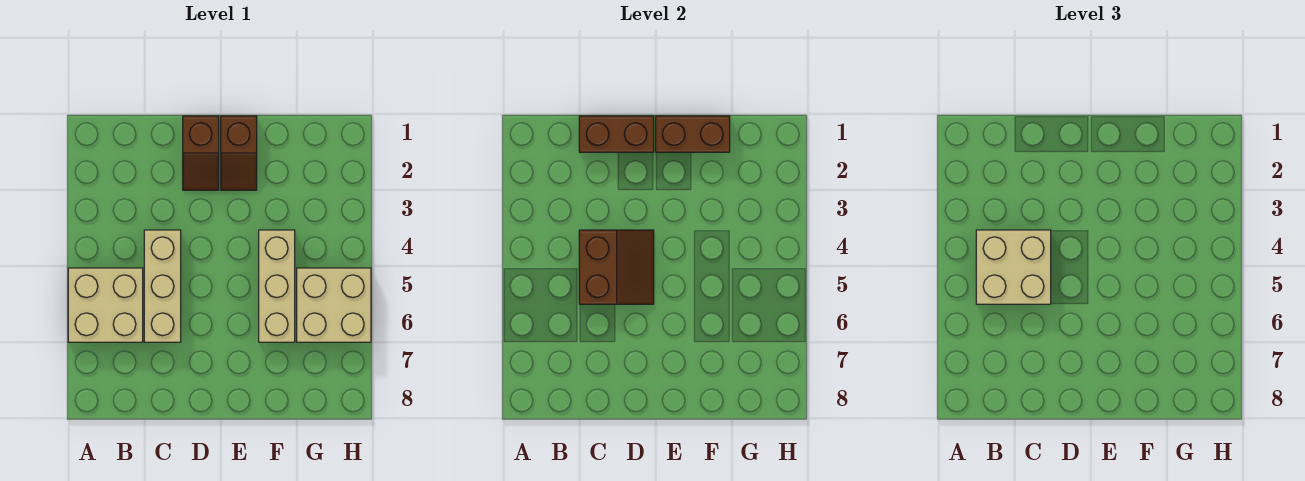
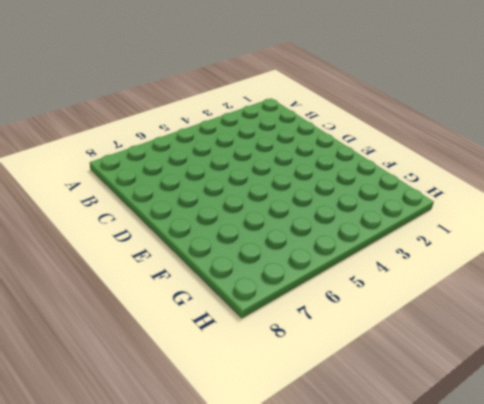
none -> tan brick A5:B6 level 1
none -> tan brick C4:C6 level 1

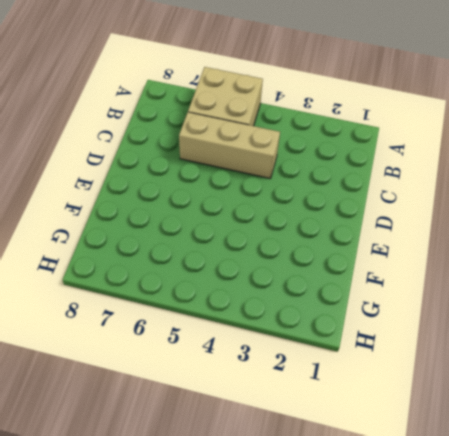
none -> brown slope D1:D2 level 1 top 1
none -> brown slope E1:E2 level 1 top 1

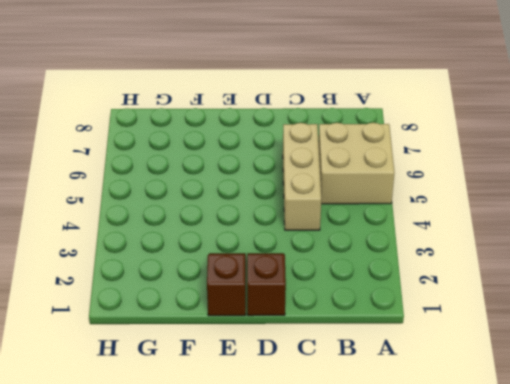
none -> tan brick F4:F6 level 1
none -> tan brick G5:H6 level 1

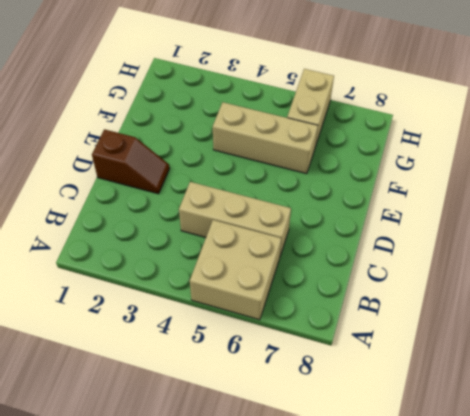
tan brick G6:H6 level 1 -> tan brick G5:H6 level 1
none -> brown slope E1:E2 level 1 top 1
none -> brown brick C1:D1 level 2

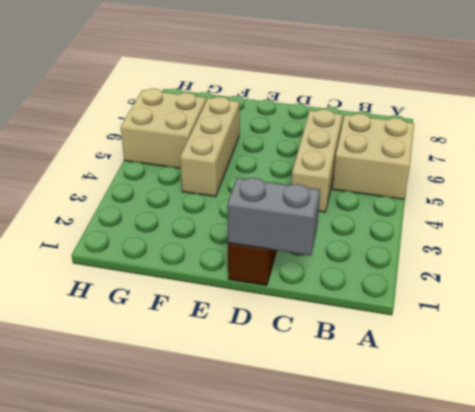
grey brick C1:D1 level 2 -> brown brick C1:D1 level 2
none -> brown slope E1:E2 level 1 top 1
none -> brown slope C4:D5 level 2 top C

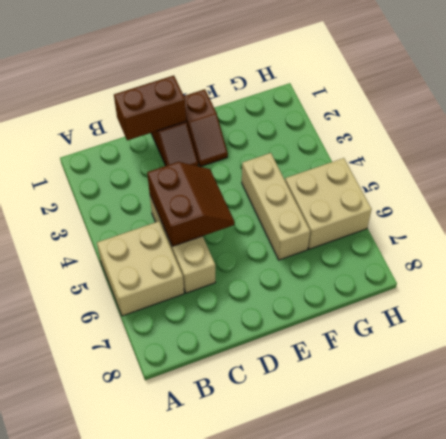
none -> brown brick E1:F1 level 2
none -> tan brick B4:C5 level 3

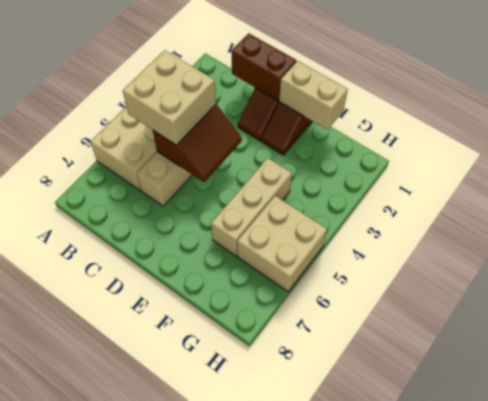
tan brick E1:F1 level 2 -> brown brick E1:F1 level 2

